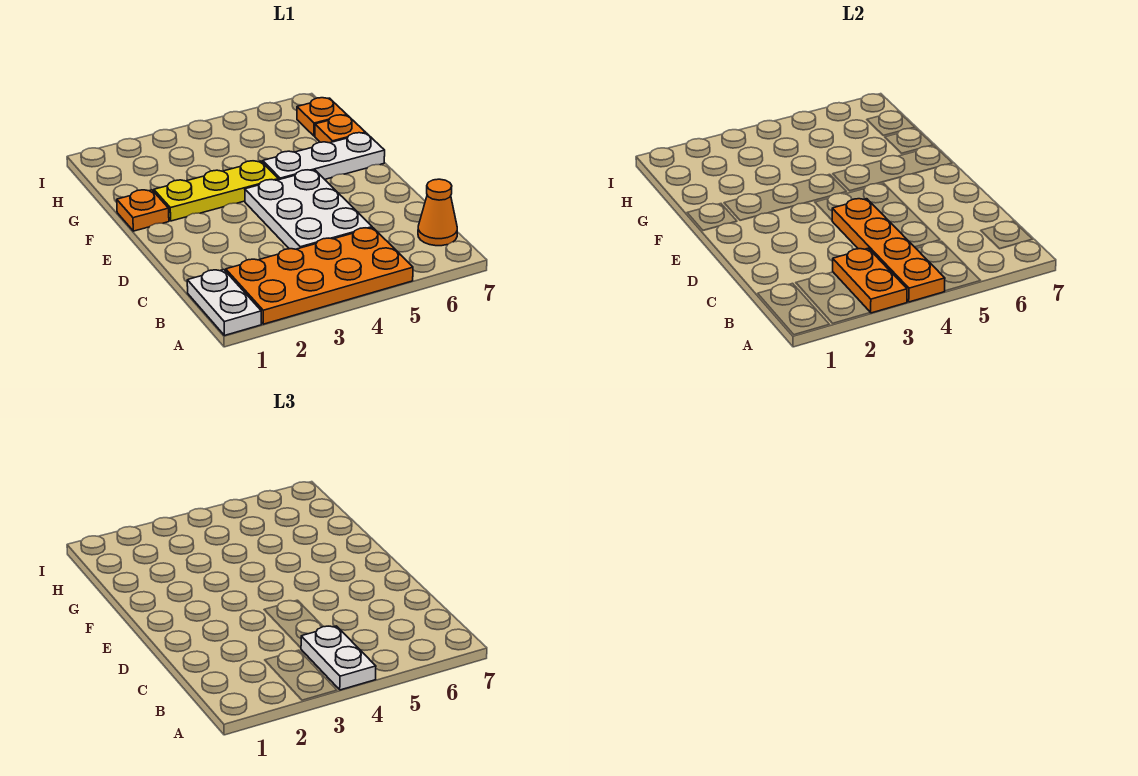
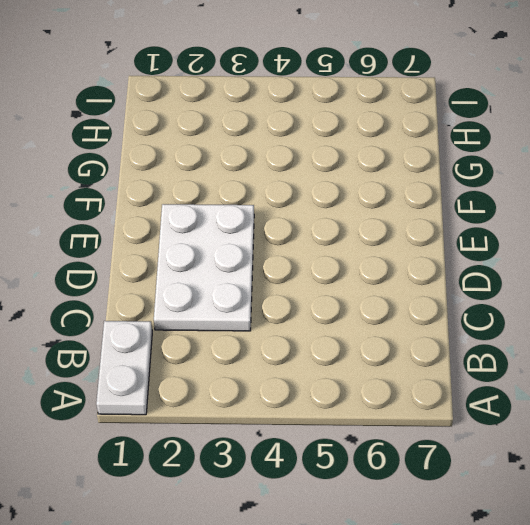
white plate C2:E3 level 1 -> white plate C4:E5 level 1
none -> orange plate A2:B5 level 1
none -> orange cone B7 level 1
none -> orange plate F1 level 1

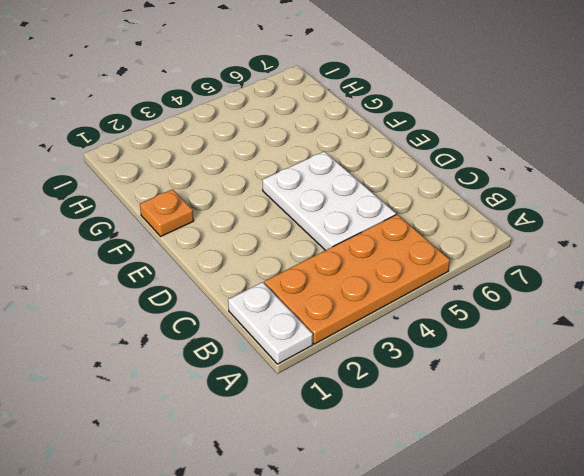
none -> orange cone B7 level 1
none -> yellow plate F2:F4 level 1
none -> white plate F5:F7 level 1

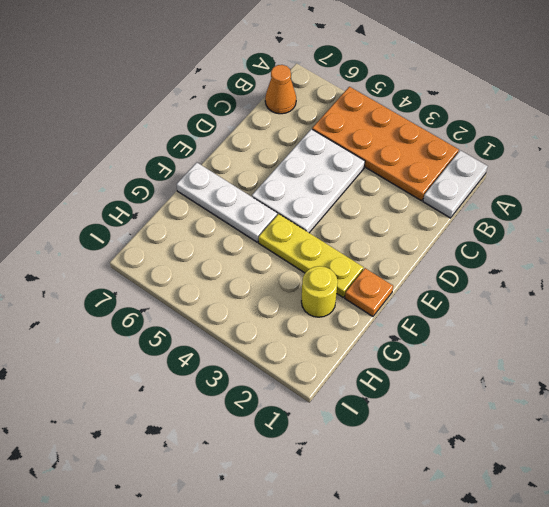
yellow round brick G2 level 1 -> none
none -> orange plate G7 level 1
none -> orange plate H7 level 1
none -> orange plate A3:B3 level 2

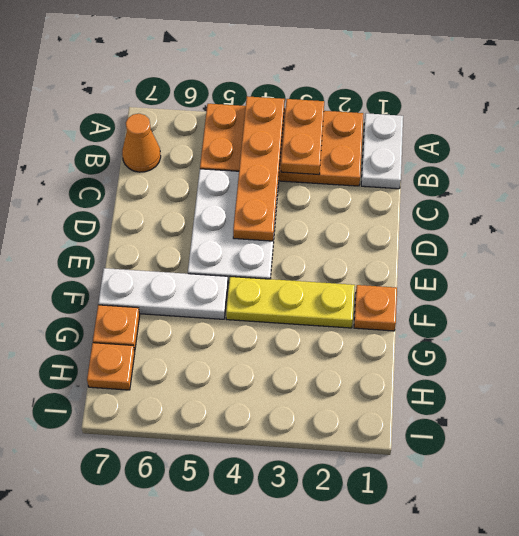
none -> white plate A4:B4 level 3

